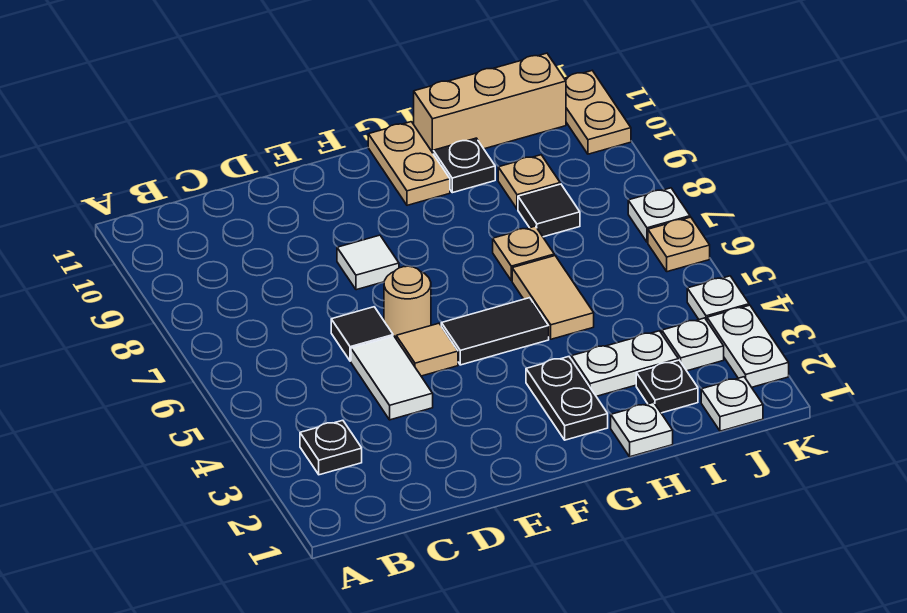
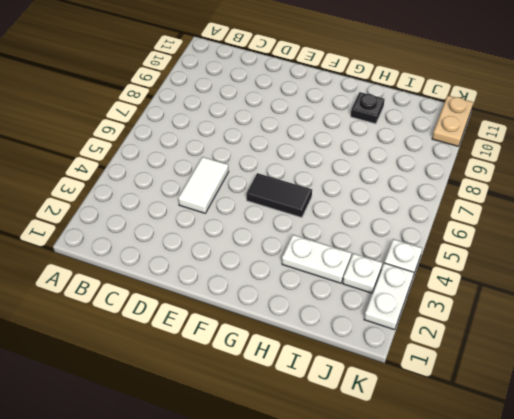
none -> black plate B3 level 1
none -> black tile D6 level 1
none -> tan tile E5 level 1

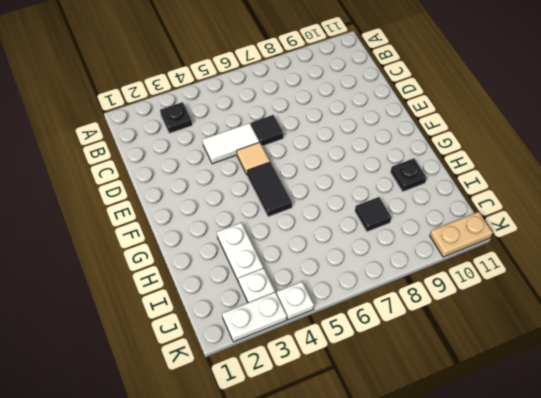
none -> tan round brick E6 level 1
none -> white tile E8 level 1
none -> black plate G2:G3 level 1

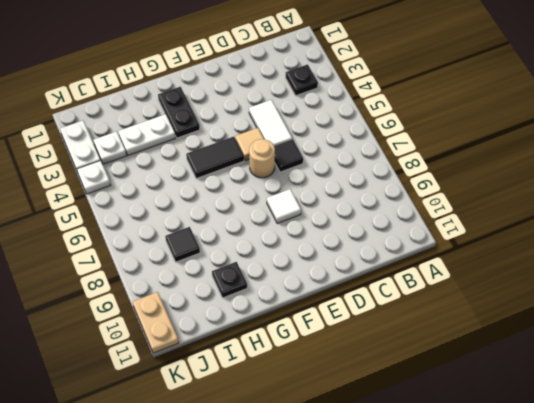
none -> tan plate G10:G11 level 1
none -> white plate H1 level 1
none -> tan tile H5:H6 level 1

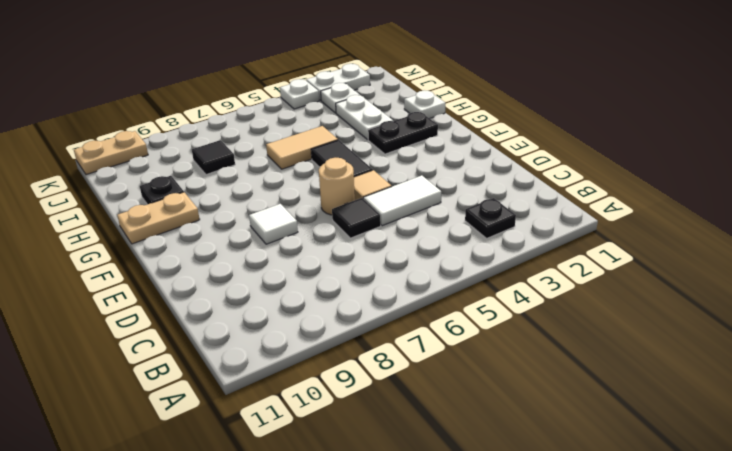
none -> tan plate H7 level 1
none -> tan brick H11:J11 level 1
none -> black plate I2 level 1

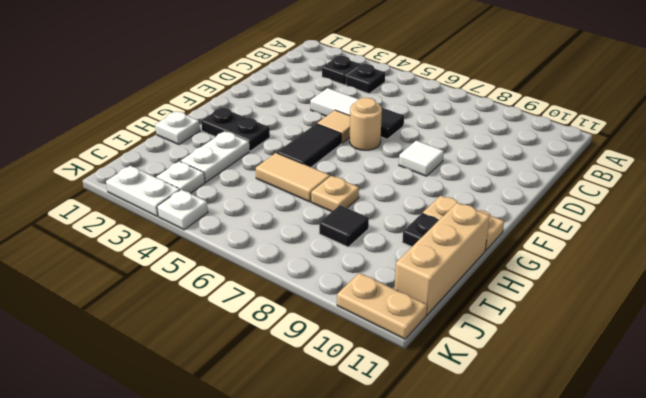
black plate B4 level 1 -> black plate I2 level 1
none -> tan plate I9 level 1
none -> white plate J1 level 1
none -> tan plate K6 level 1

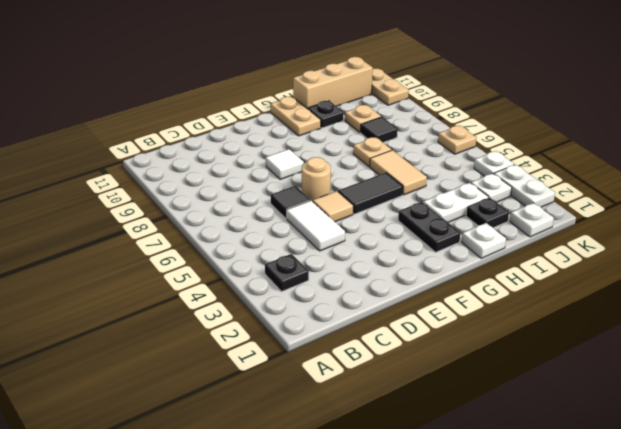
none -> white plate K7 level 1

